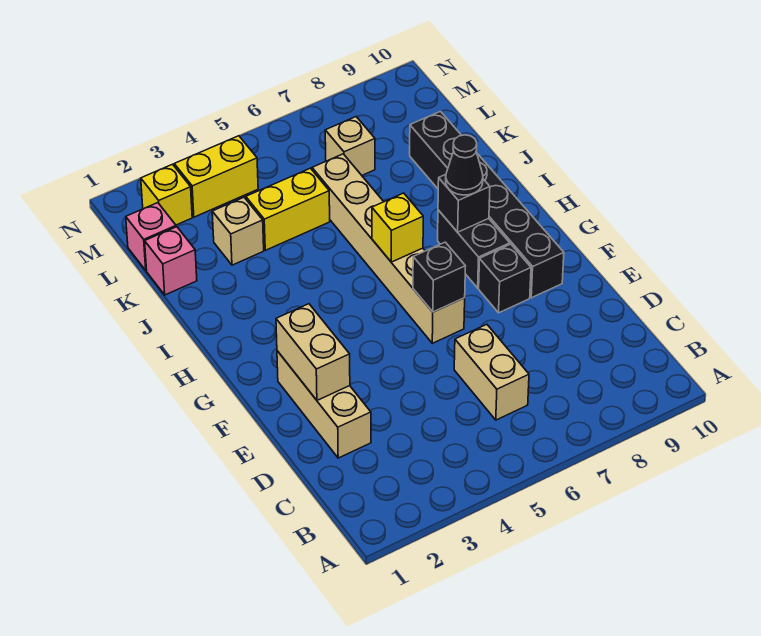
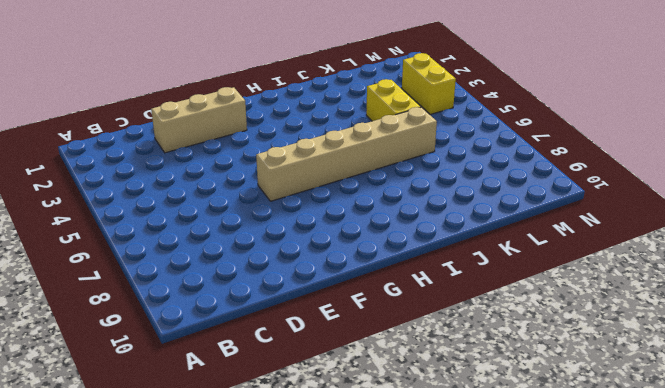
none -> tan brick C6:D6 level 1
none -> black brick F8 level 1
none -> black brick F9:K9 level 1

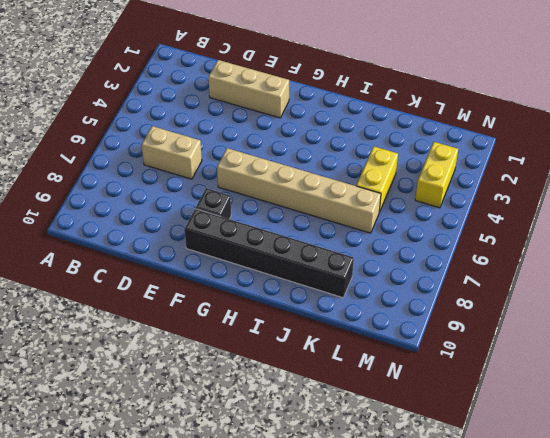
none -> black brick G8:H8 level 1
none -> pink brick K1 level 1
none -> tan brick K3 level 1

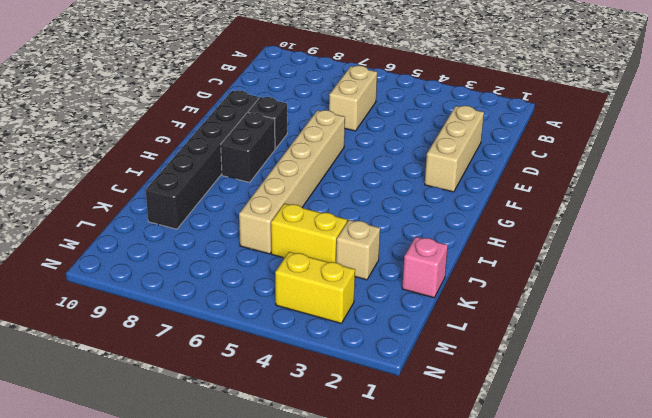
none -> pink brick L1 level 1
none -> tan brick L7 level 1
none -> yellow brick M2 level 1

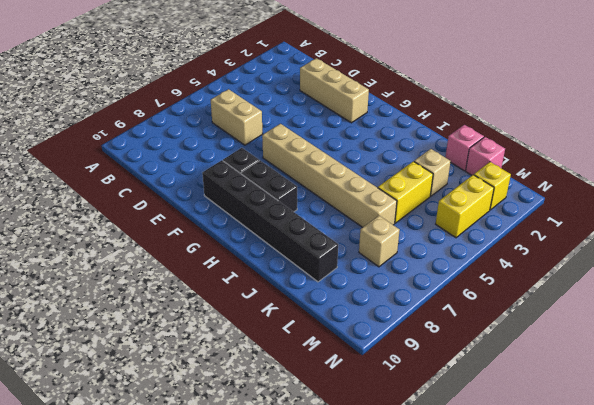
none -> tan brick E2:F2 level 2
none -> black brick F6 level 2
none -> yellow brick H6 level 2

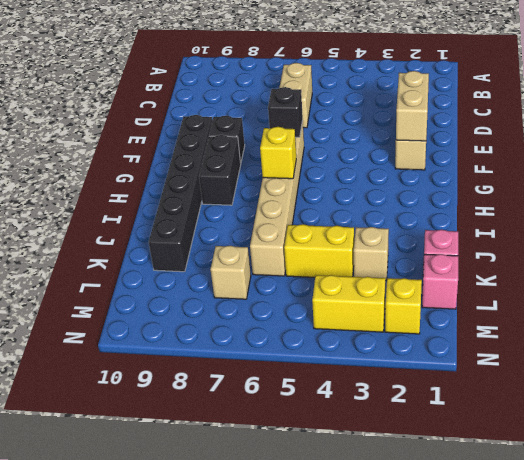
none -> black brick H8 level 2
none -> black cone H8 level 3

